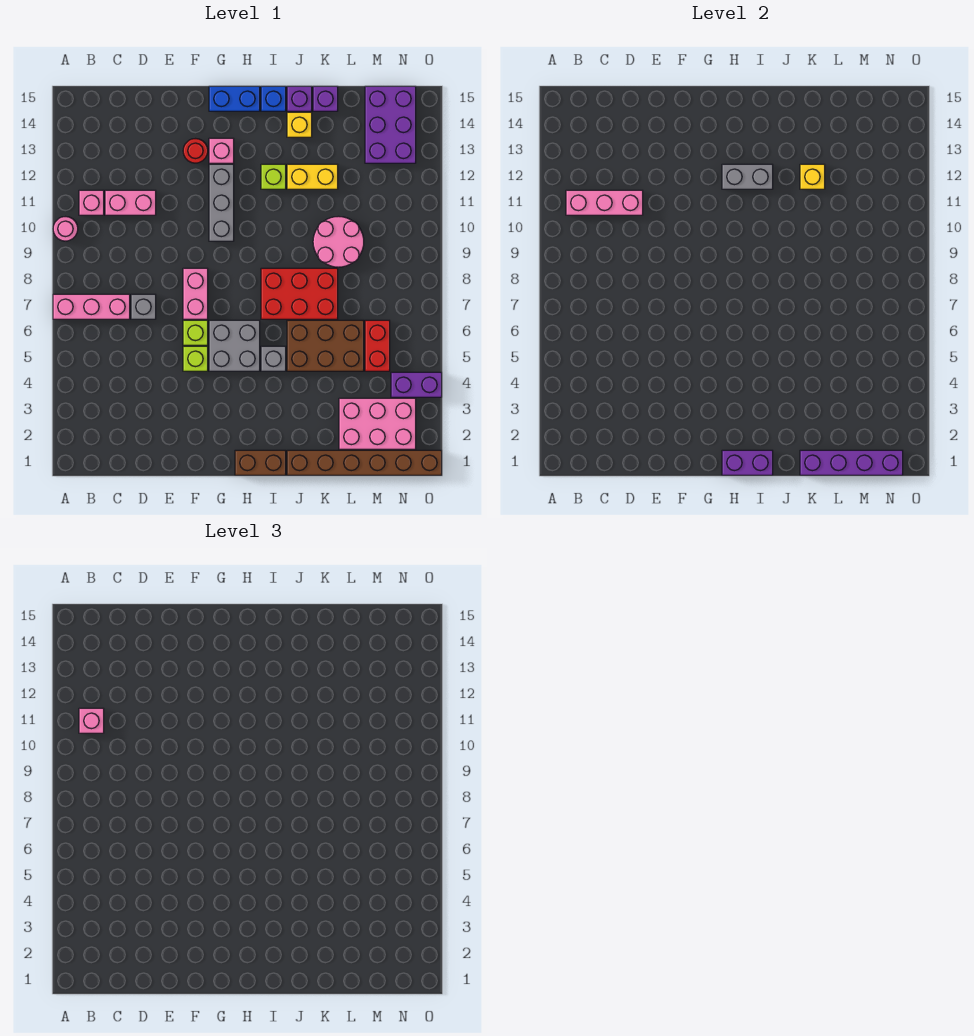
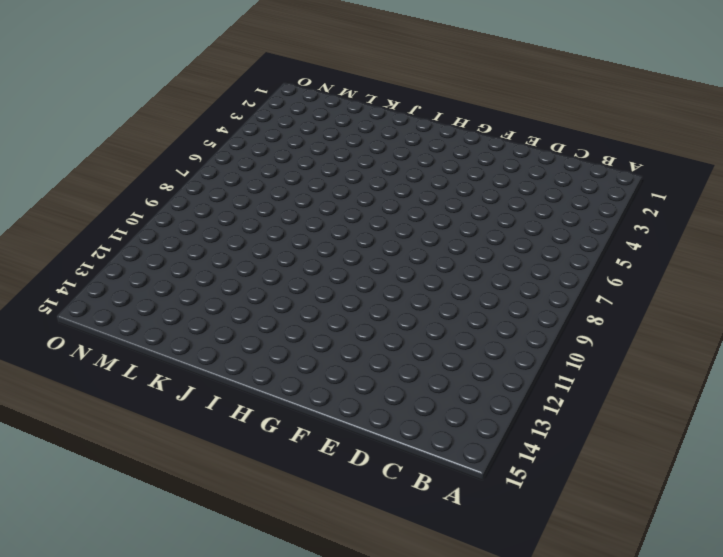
none -> pink brick A7:C7 level 1
none -> pink round brick A10 level 1
none -> pink brick B11 level 1
none -> pink brick C11:D11 level 1

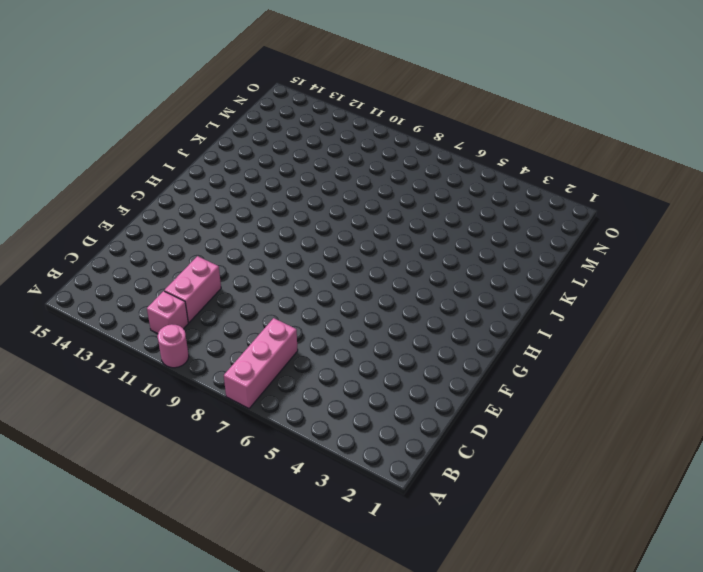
none -> grey brick D7 level 1
none -> lime brick F5 level 1
none -> lime brick F6 level 1
none -> pink brick F7:F8 level 1

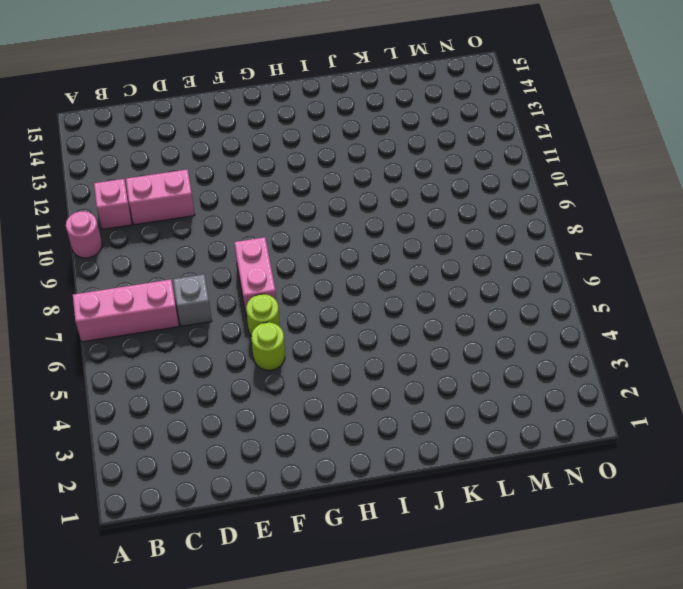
lime round brick F5 level 1 -> lime brick F5 level 1
lime round brick F6 level 1 -> lime brick F6 level 1
none -> red round brick F13 level 1
none -> grey brick G5:H6 level 1
none -> grey brick G10:G12 level 1
none -> pink brick G13 level 1

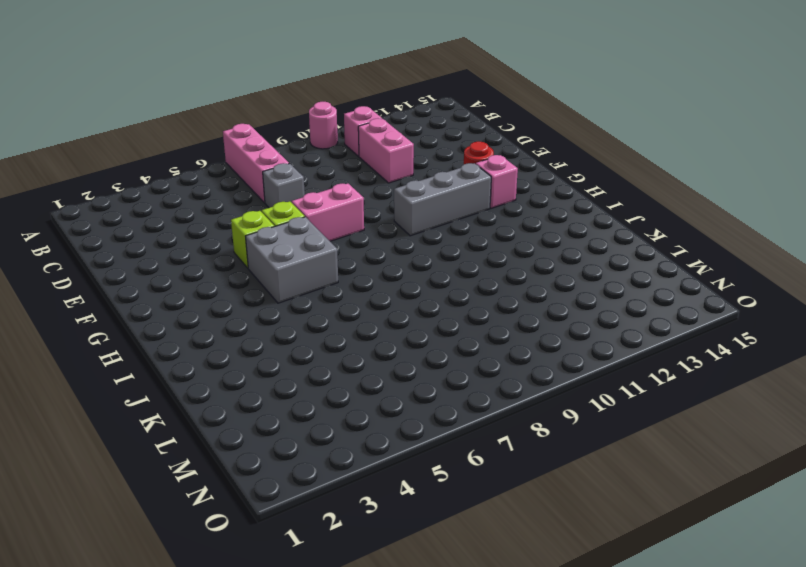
none -> blue brick G15:H15 level 1
none -> brown brick H1:I1 level 1
none -> grey brick I5 level 1
none -> red brick I7:K8 level 1

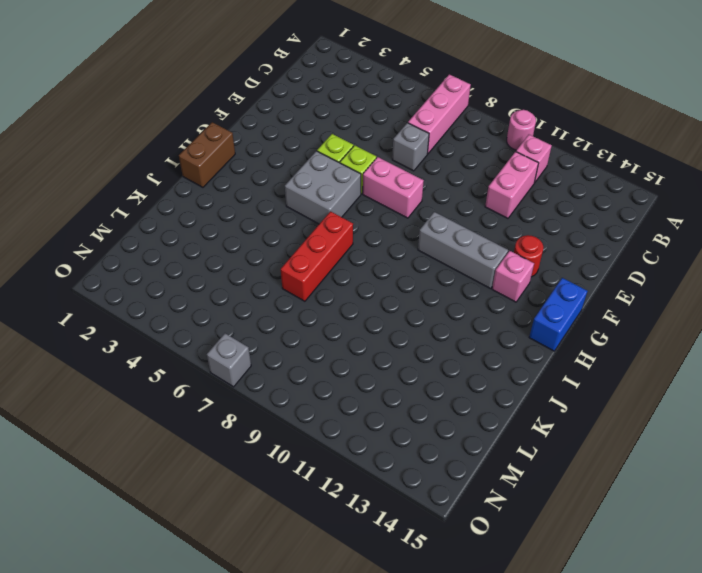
red brick I7:K7 level 1 -> red brick I7:K8 level 1
grey brick O7 level 1 -> grey brick I5 level 1
none -> lime brick I12 level 1
none -> blue brick I15 level 1
none -> brown brick J1:O1 level 1
none -> brown brick J5:L6 level 1

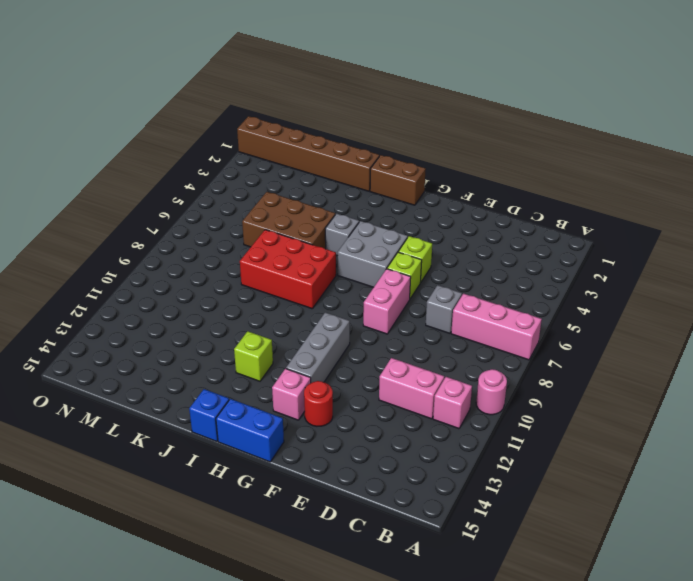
none -> yellow brick J12:K12 level 1
none -> yellow brick J14 level 1
none -> purple brick J15 level 1
none -> pink round brick K9:L10 level 1

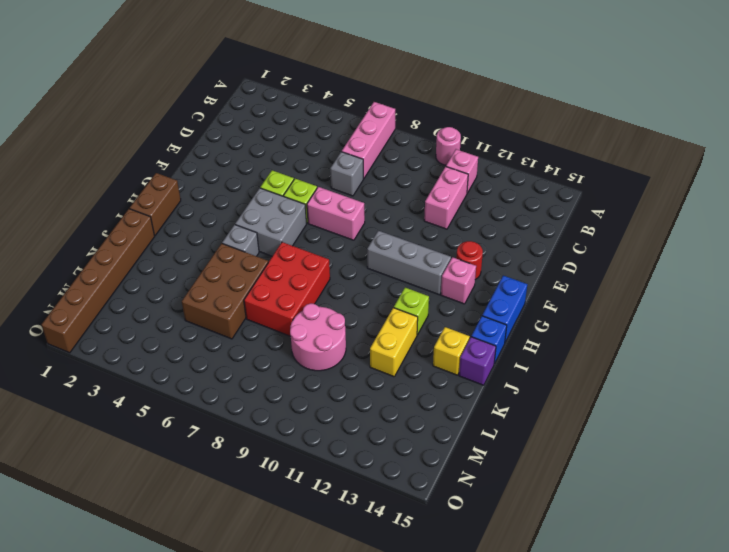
none -> purple brick K15 level 1
none -> pink brick L2:N3 level 1
none -> red brick M5:M6 level 1
none -> purple brick M13:N15 level 1

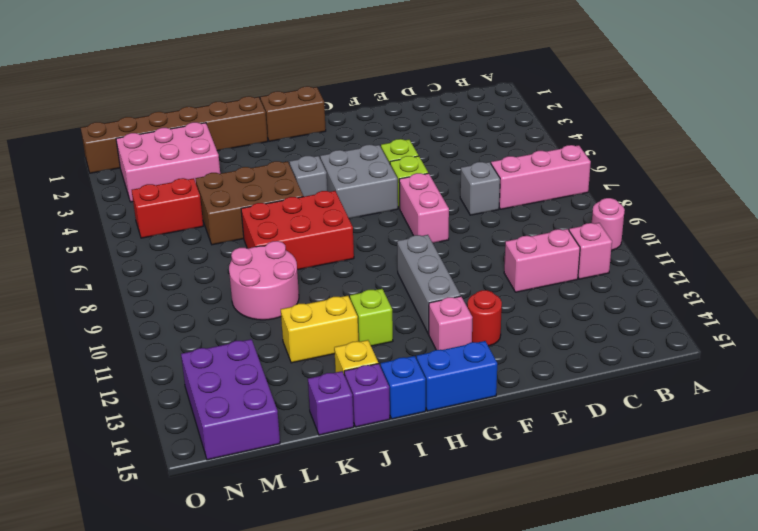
red brick M5:N5 level 1 -> red brick M5:M6 level 1
none -> purple brick N4:O4 level 1
none -> pink brick B11:D11 level 2
none -> purple brick H1:I1 level 2
none -> grey brick H12:I12 level 2

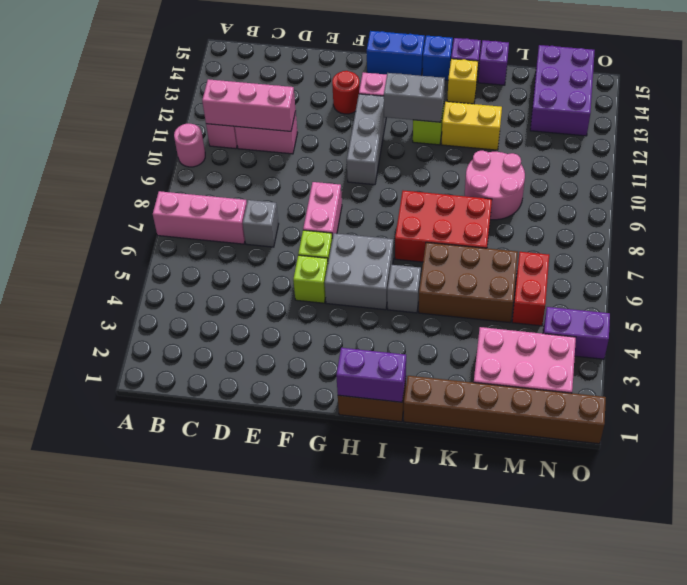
none -> purple brick K1:N1 level 2
none -> yellow brick K12 level 2
none -> pink brick B11 level 3

